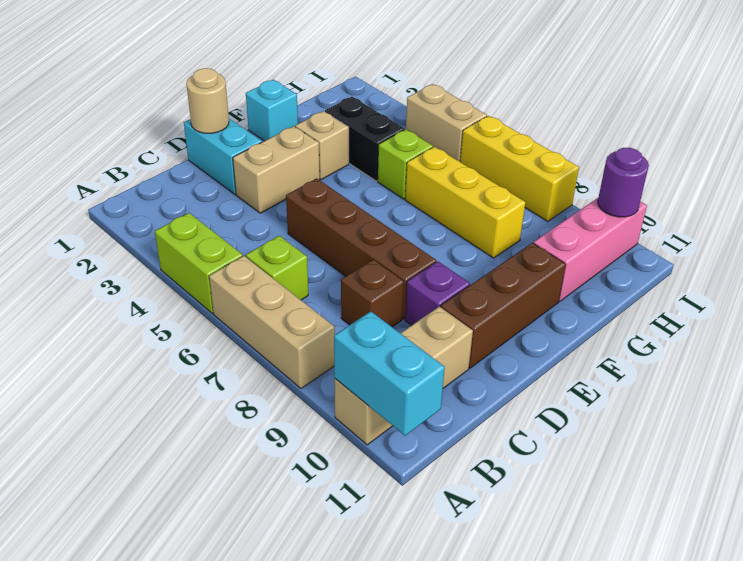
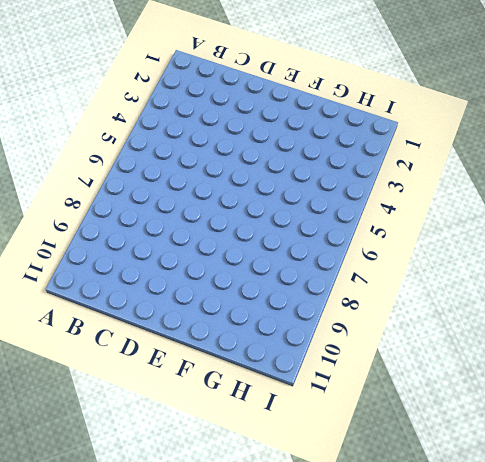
none -> lime brick A4:A5 level 1
none -> tan brick A6:A8 level 1
none -> tan brick A10:C10 level 1

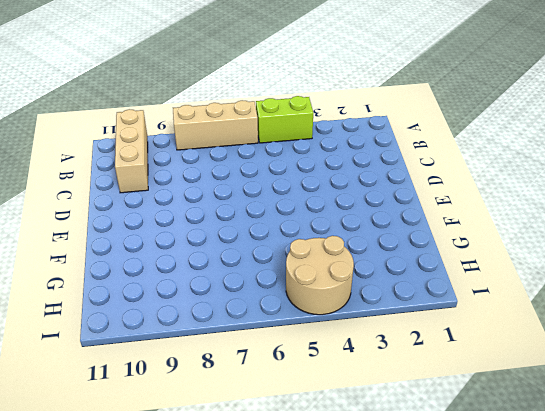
tan round brick H4:I5 level 1 -> tan brick I4:I5 level 1
none -> lime brick B6 level 1
none -> brown brick C8 level 1
none -> cyan brick D1:D2 level 1

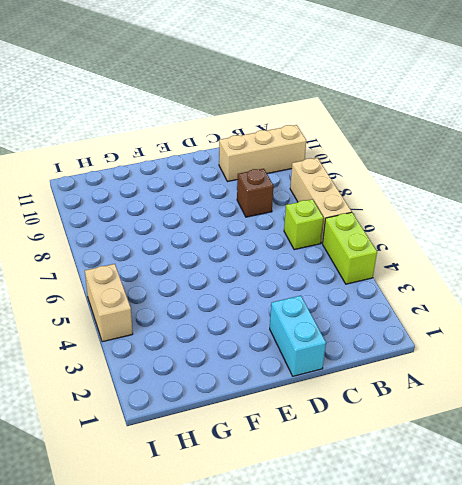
none -> tan brick D3:E3 level 1
none -> brown brick D5:D8 level 1
none -> purple brick D9 level 1

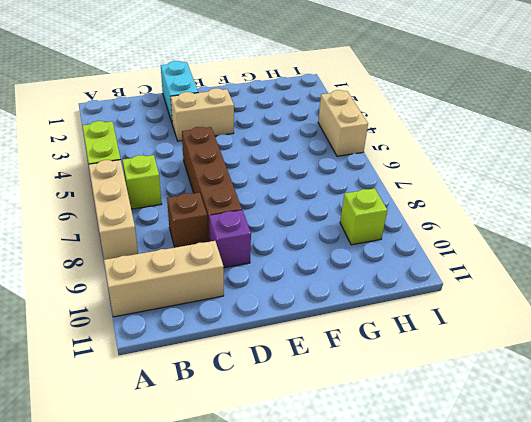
lime brick H9 level 1 -> lime brick G5 level 1
none -> brown brick D10:F10 level 1
none -> cyan brick F1 level 1
none -> tan brick F3 level 1

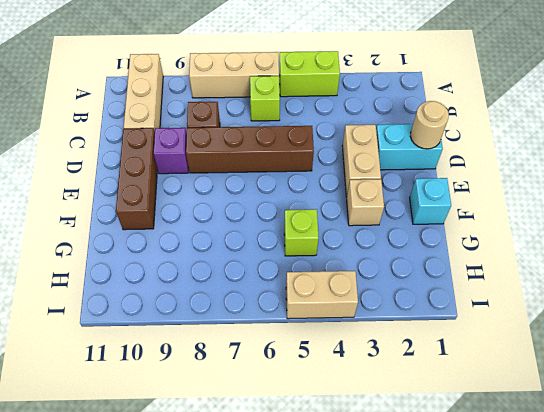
none -> black brick G3:G4 level 1
none -> yellow brick G6:G8 level 1
none -> pink brick G10:I10 level 1

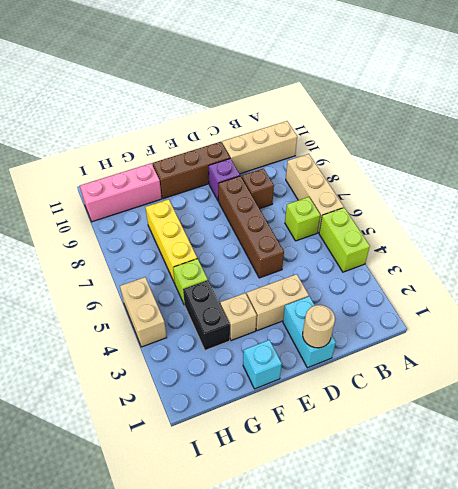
none -> yellow brick I6:I8 level 1
none -> cyan brick A10:A11 level 2
none -> purple round brick I10 level 2

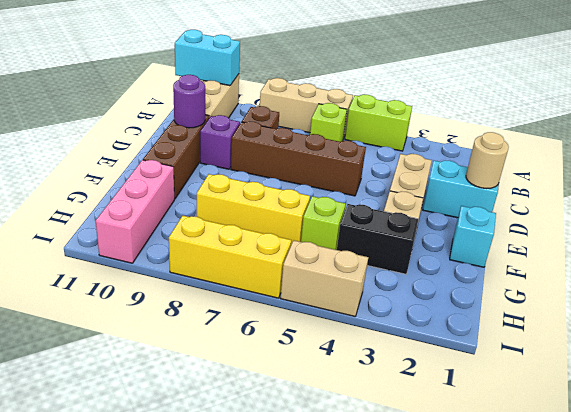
purple round brick D10 level 2 -> purple round brick I10 level 2

